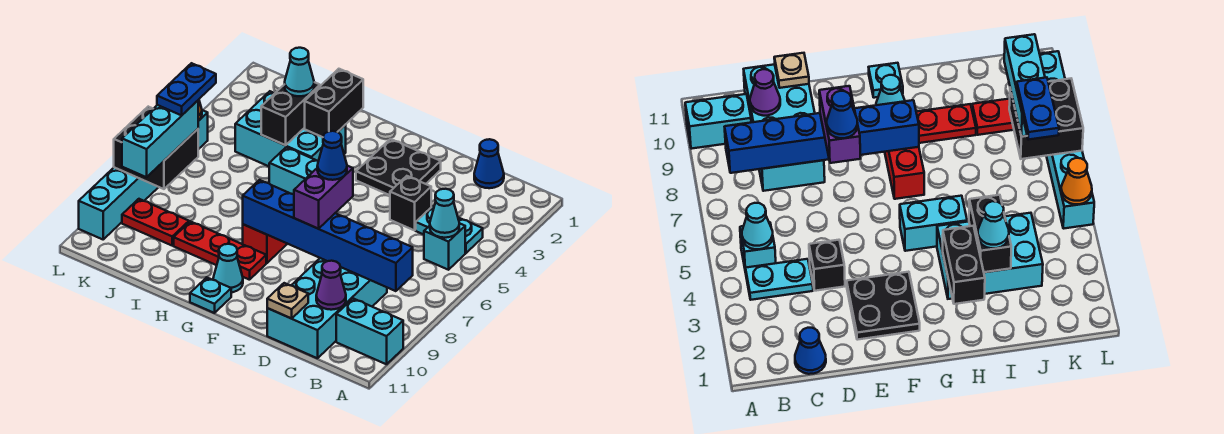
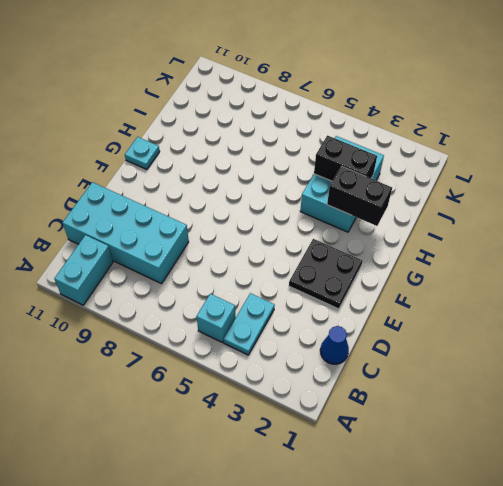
none -> black brick D4 level 1
none -> cyan brick G5:H5 level 1
none -> red brick G7:G8 level 1

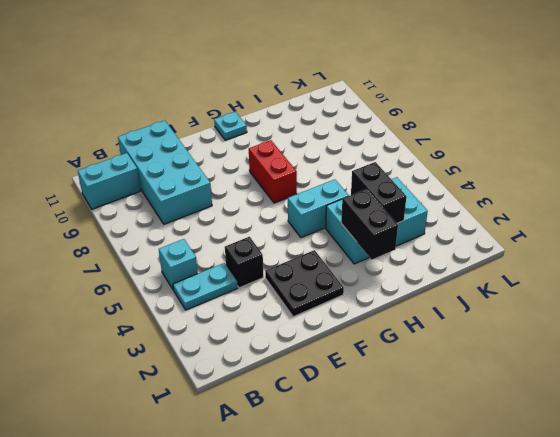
none -> blue cone C1 level 1
none -> red plate G9:I9 level 1
none -> cyan cone G10 level 1

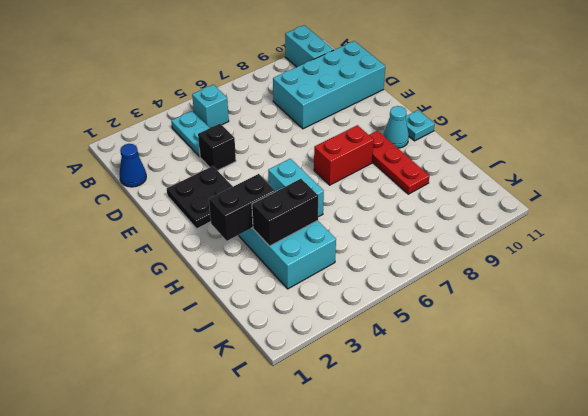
none -> red plate J9:K9 level 1
none -> cyan brick L5:L10 level 1
none -> cyan cone B5 level 2

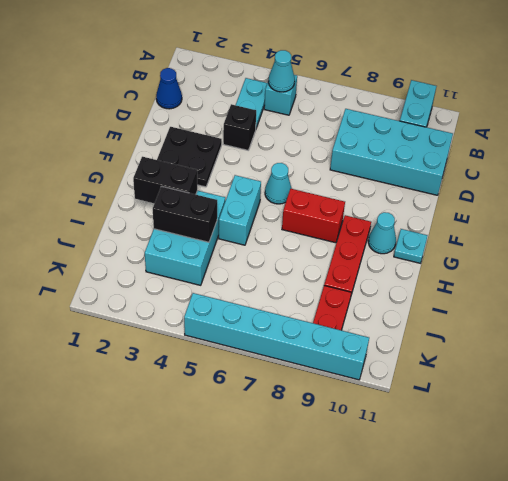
cyan cone F6 level 1 -> cyan cone I3 level 3
none -> blue brick B8:G8 level 2
none -> purple cone C10 level 2
none -> tan plate D11 level 2

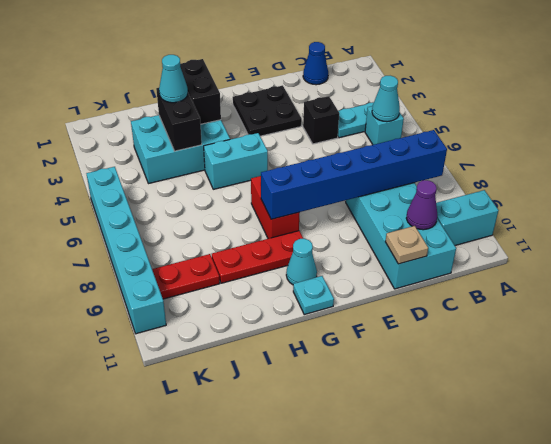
none -> black brick K7:L8 level 2
none -> orange cone L5 level 2
none -> purple brick E7:E8 level 3

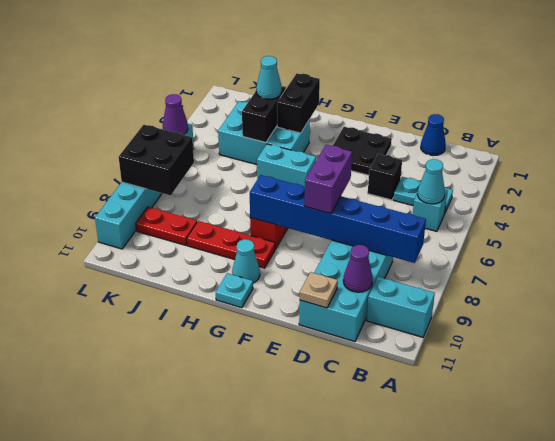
purple cone L5 level 2 -> orange cone L5 level 2
none -> cyan brick K7:K9 level 3
none -> blue cone E7 level 4
none -> blue plate K6:K7 level 4

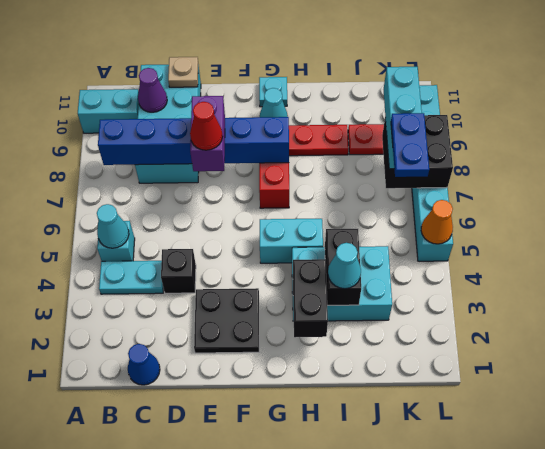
red cone E7 level 4 -> blue cone E7 level 4

